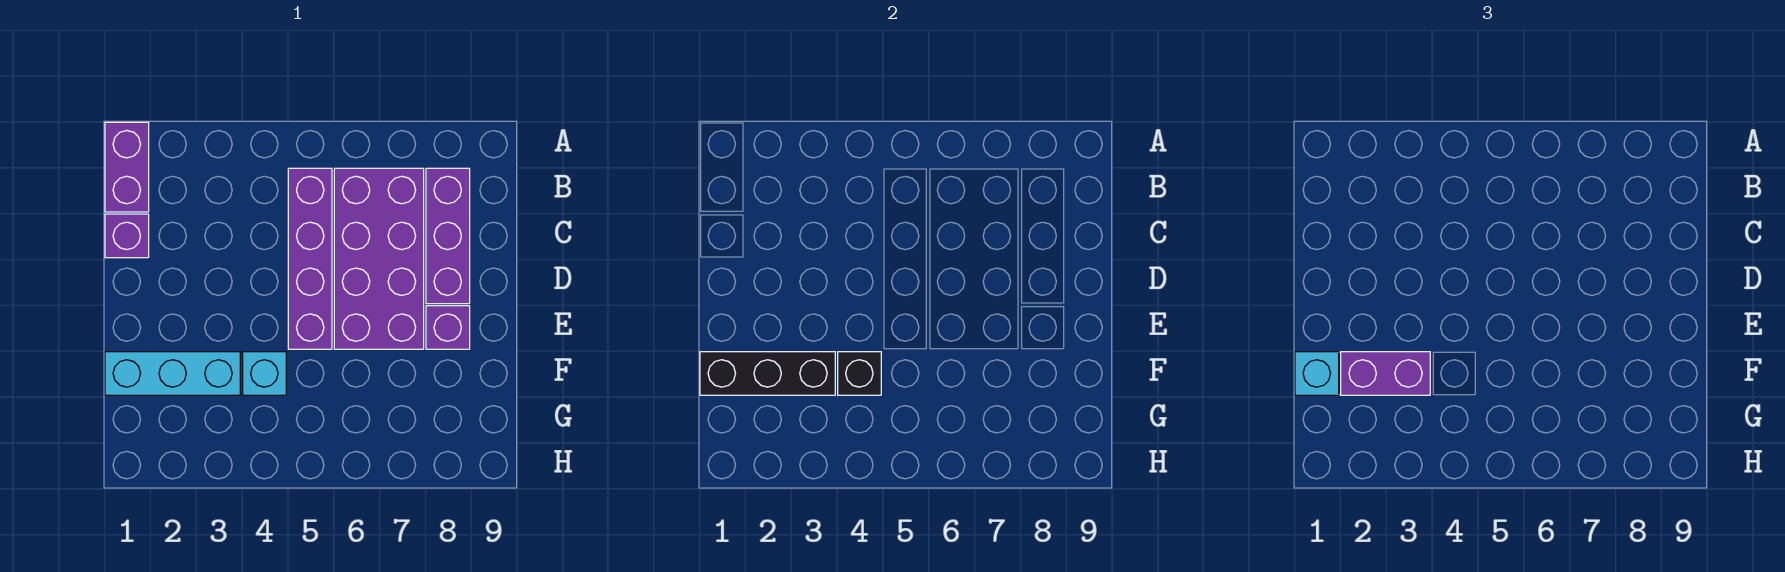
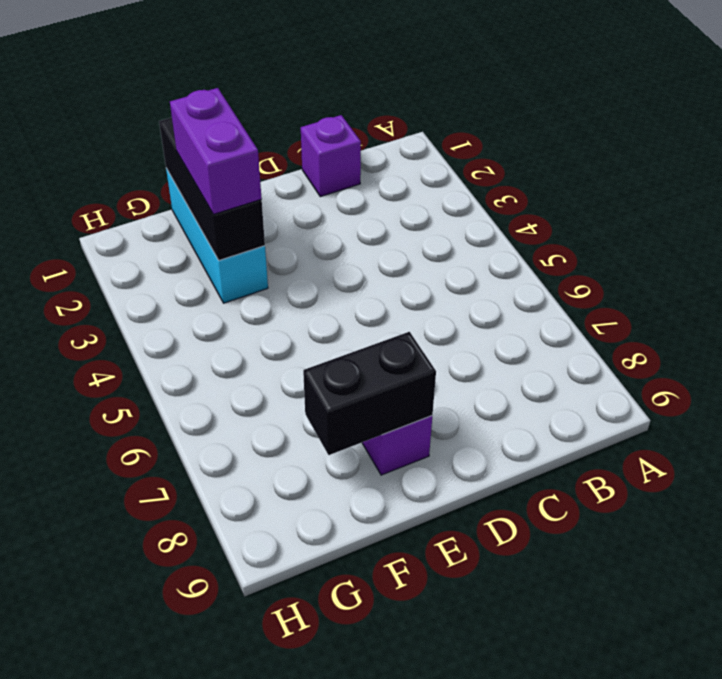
black brick E8:F8 level 2 -> none
none -> purple brick A1:B1 level 1
none -> purple brick B5:E5 level 1
none -> purple brick B6:E7 level 1

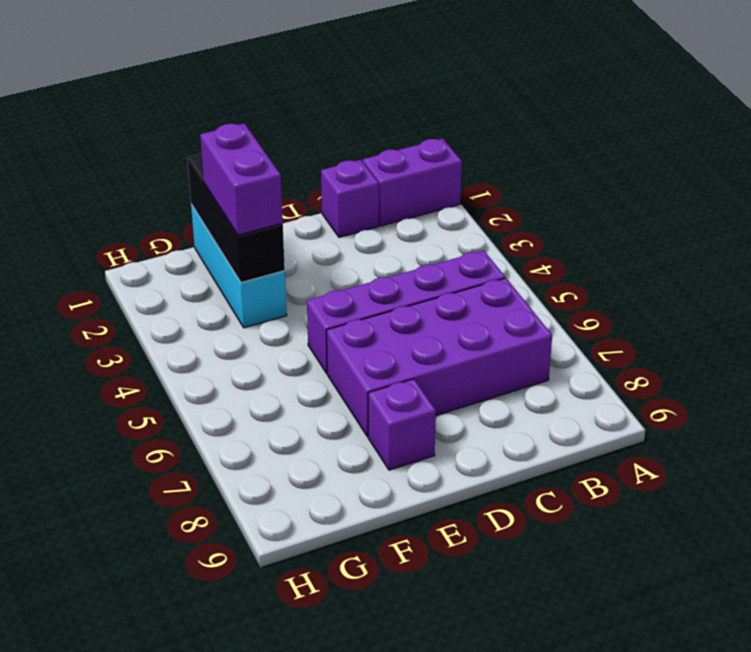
none -> purple brick B8:D8 level 1
none -> cyan brick F4 level 1
none -> black brick F4 level 2

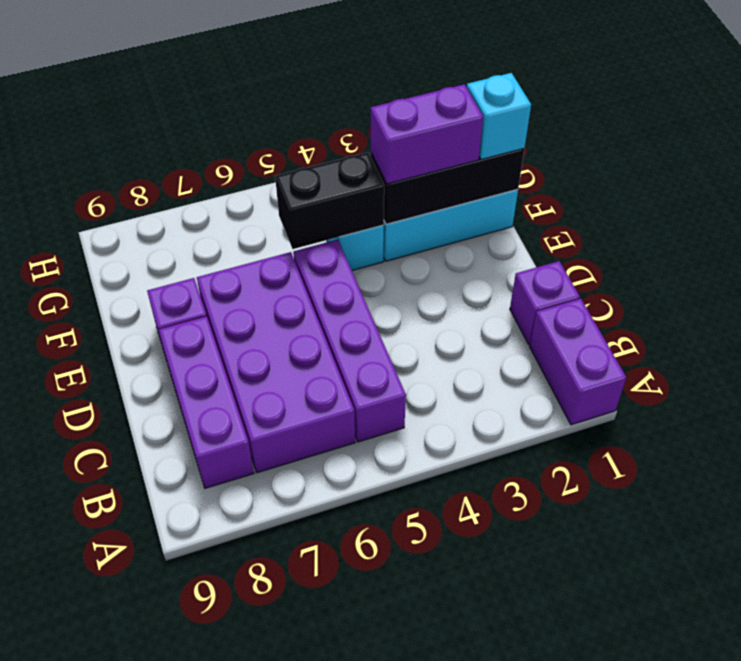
black brick F4:F5 level 2 -> black brick F4 level 2

